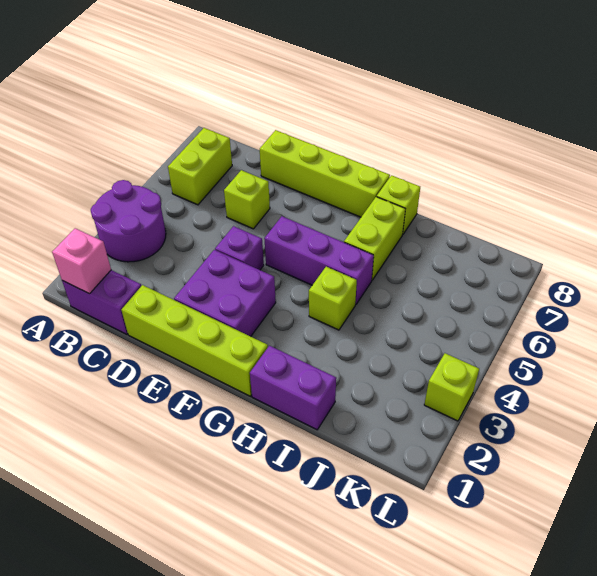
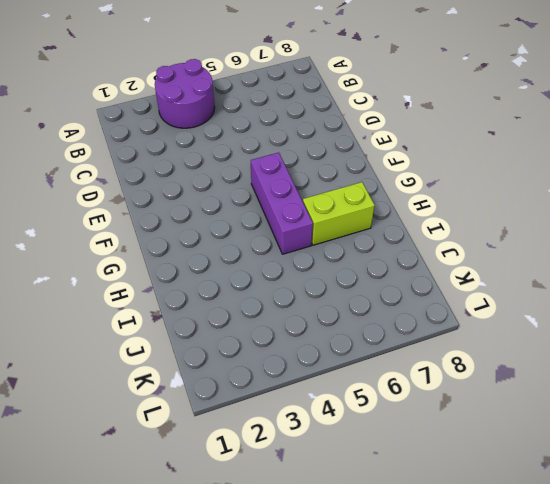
none -> purple brick B1:C1 level 1
none -> lime brick B6:B7 level 1
none -> lime brick D1:G1 level 1

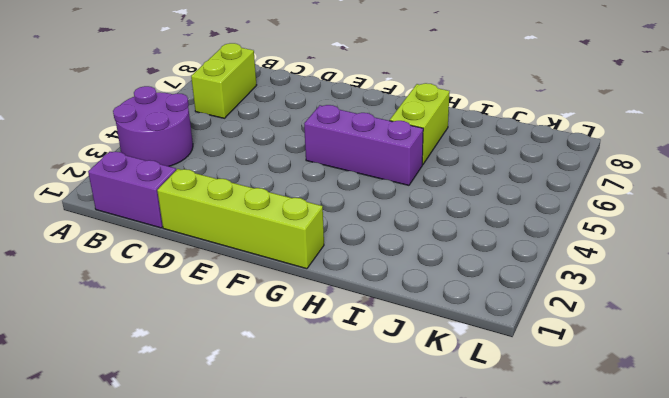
none -> lime brick D6 level 1
none -> lime brick D8:G8 level 1
none -> purple brick E2:F3 level 1

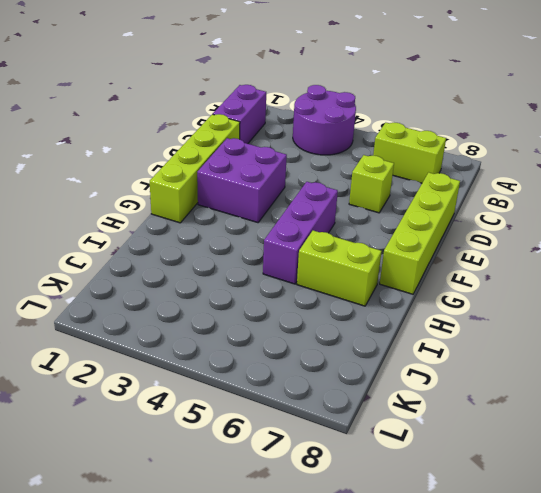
none -> purple brick E4 level 1
none -> purple brick H1:I1 level 1
none -> lime brick H4 level 1

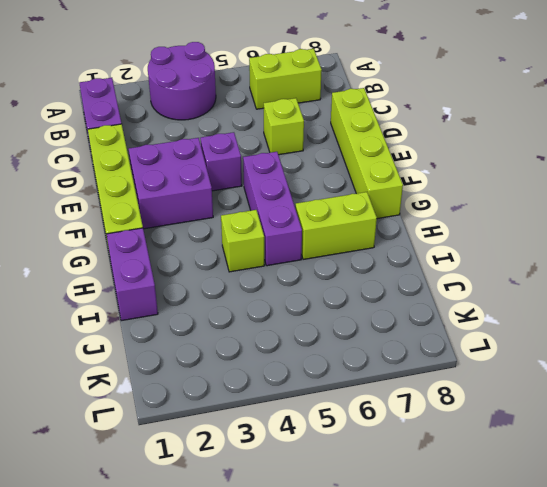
none -> lime brick H8 level 1
none -> lime brick L3 level 1
none -> pink brick B1 level 2

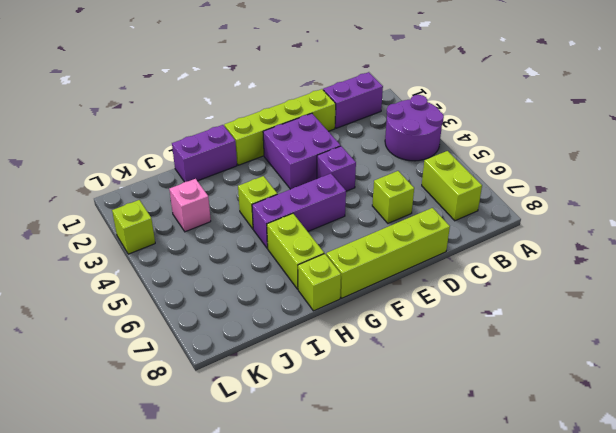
pink brick J3 level 1 -> pink brick B1 level 2

